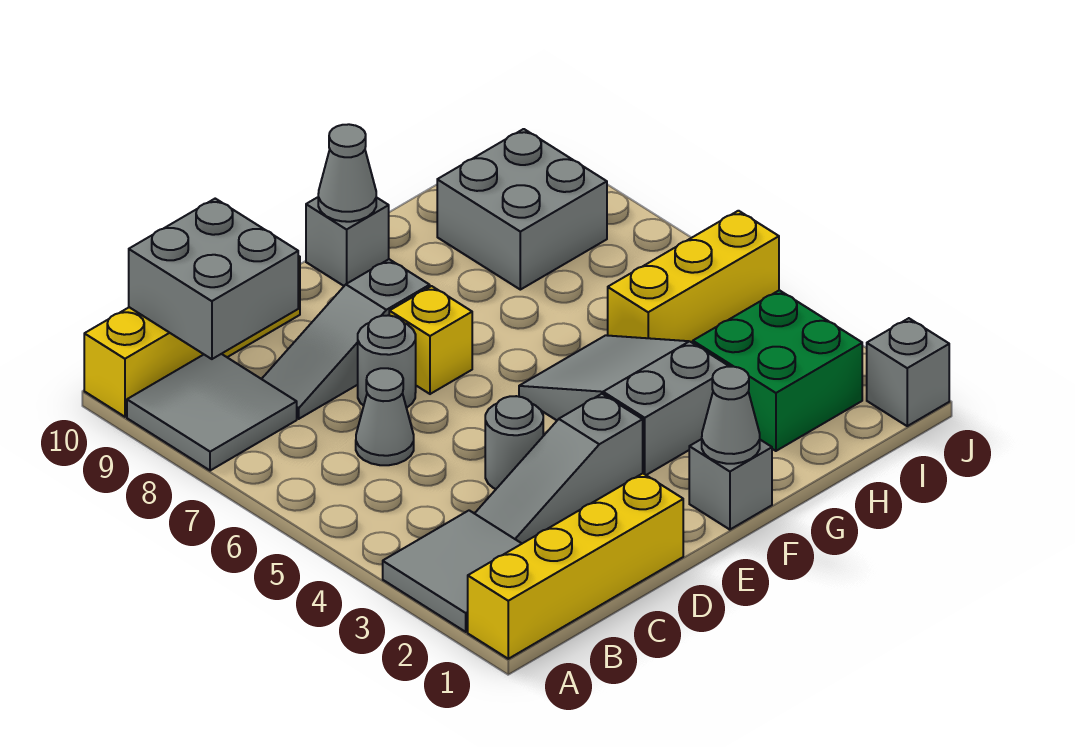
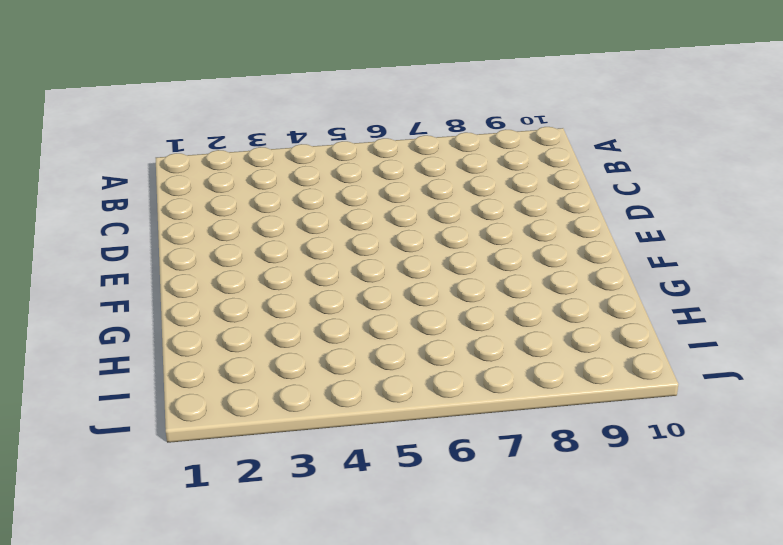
none -> yellow brick A1:D1 level 1
none -> grey tile A2:B3 level 1
none -> grey tile A8:B9 level 1

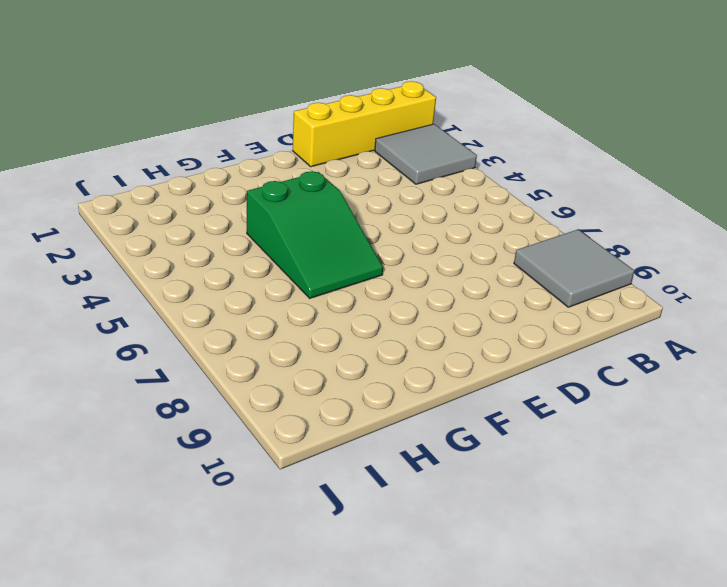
green slope F4:G6 level 1 top 4 -> grey slope F3:G5 level 1 top 3
none -> yellow brick A10:D10 level 1
none -> grey slope C3:E3 level 1 top E
none -> grey cone C6 level 1

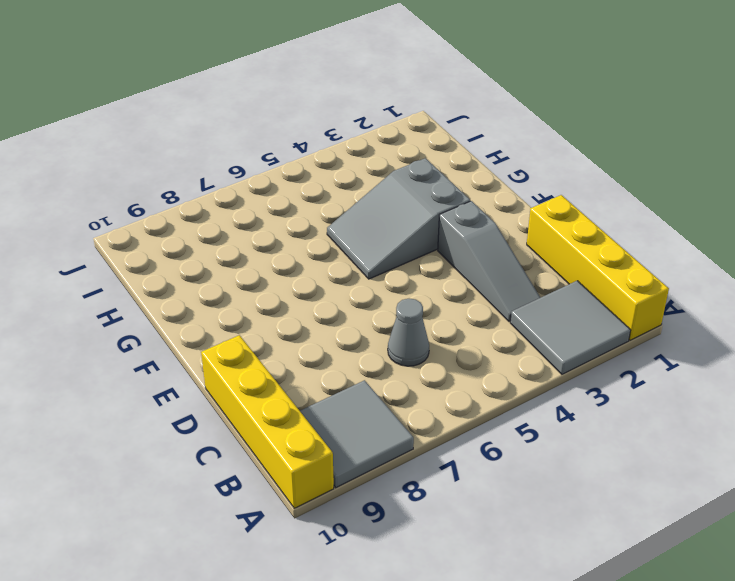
none -> grey slope C8:E8 level 1 top E
none -> grey round brick D4 level 1
none -> grey round brick D7 level 1

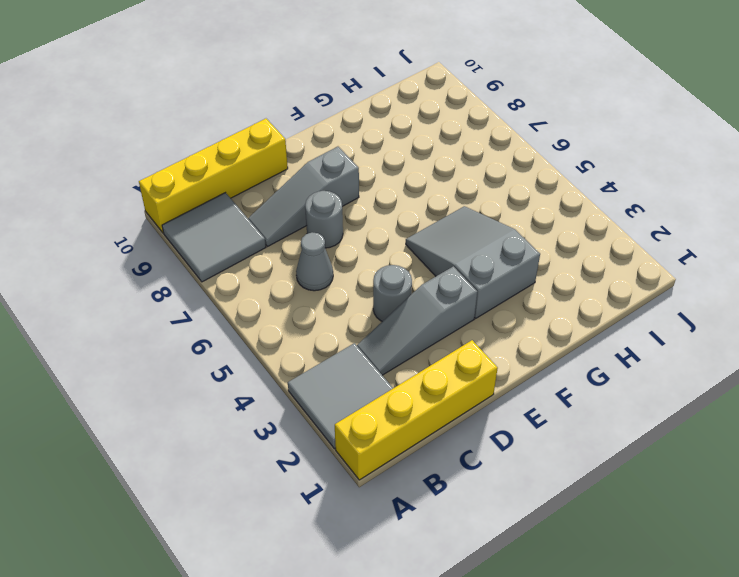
none -> yellow brick E7 level 1
none -> grey brick F1 level 1
none -> grey brick F10 level 1

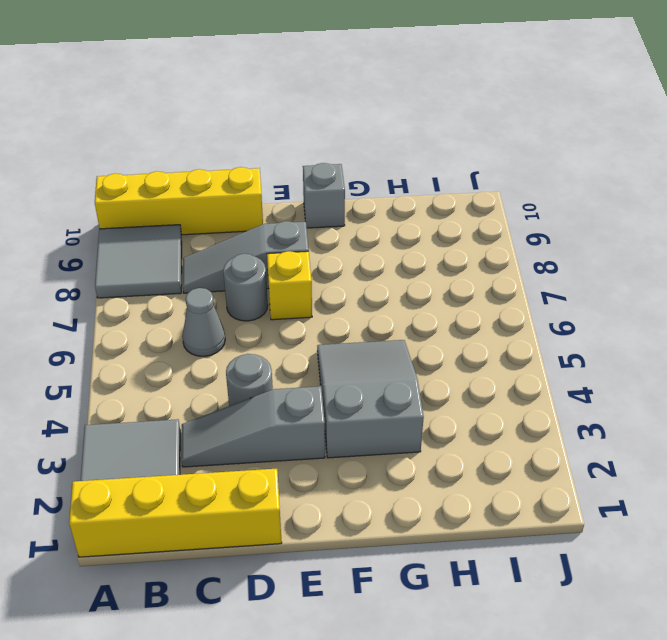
none -> grey brick F1 level 1
none -> green brick H2:I3 level 1
none -> yellow brick H5:J5 level 1

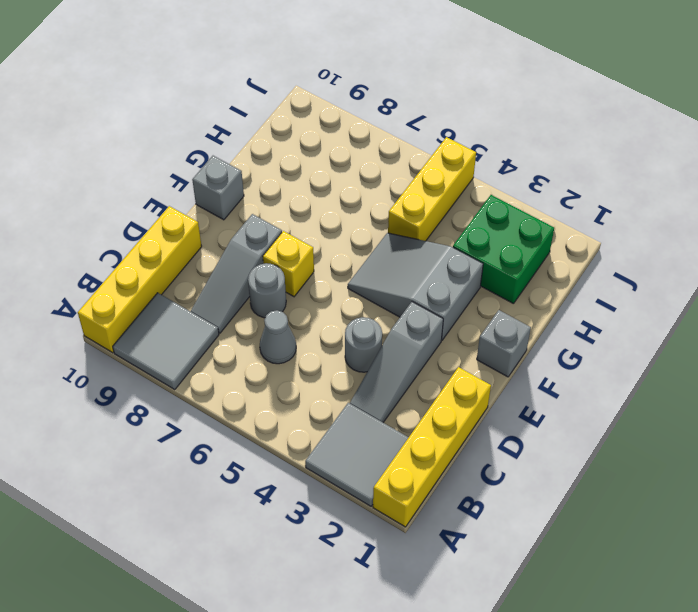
none -> grey brick H8:I9 level 1
none -> grey brick J1 level 1
none -> grey brick B9:C10 level 2

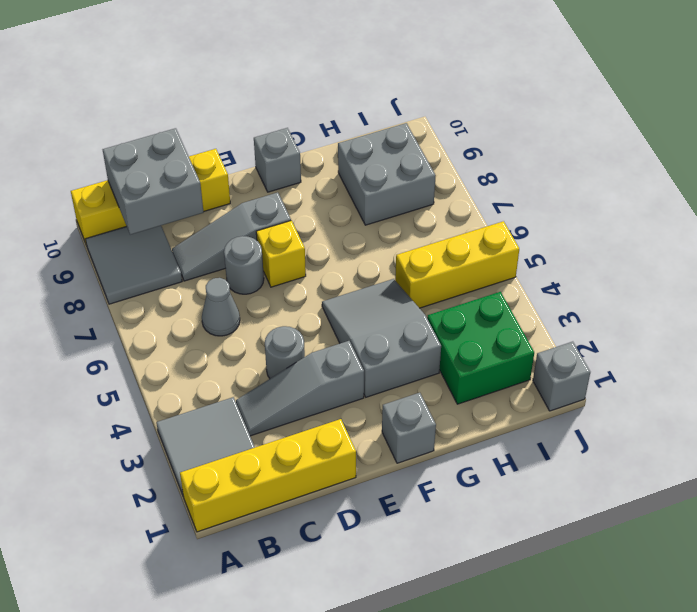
none -> grey cone F1 level 2
none -> grey cone F10 level 2

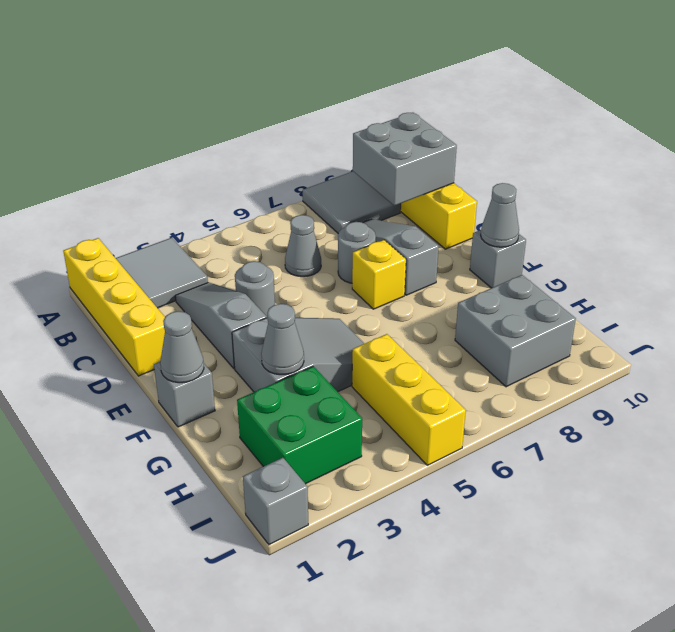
grey cone G3 level 2 -> none

